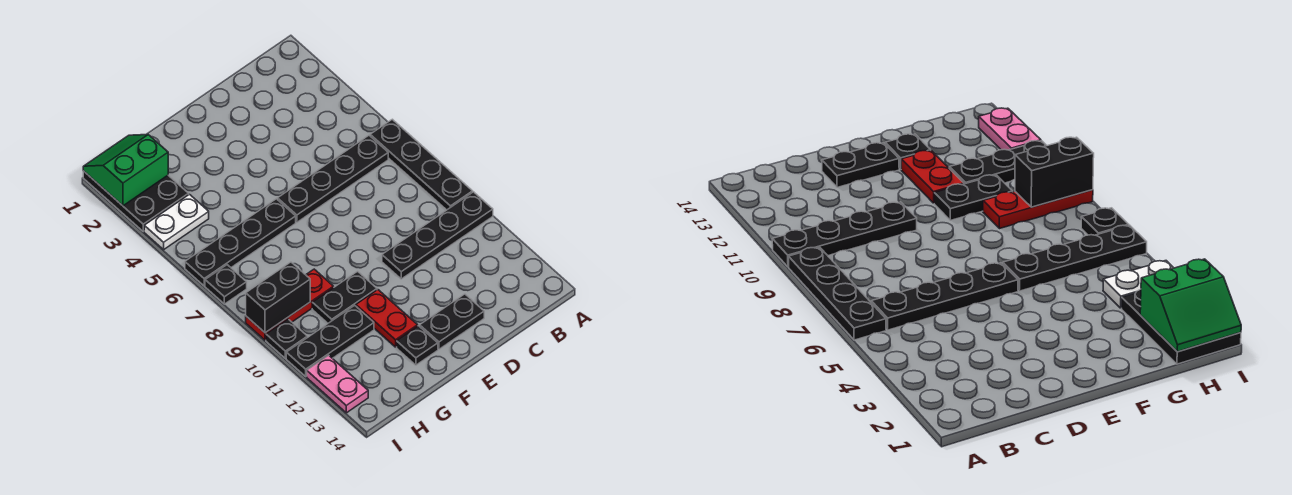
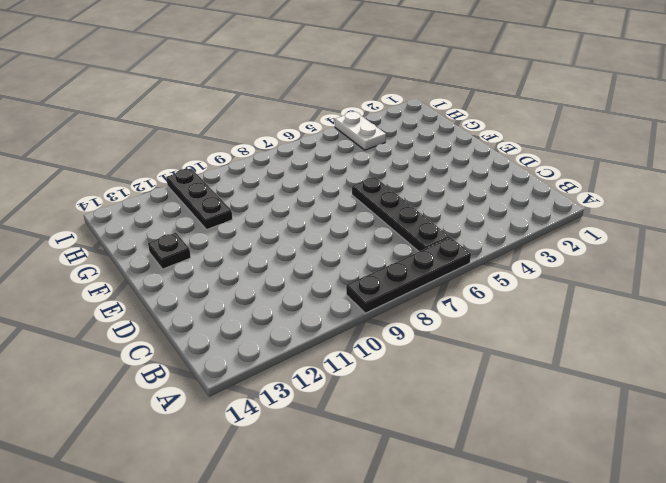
none -> black plate A10:D10 level 1
none -> black plate D13:E13 level 1
none -> black plate F6:I6 level 1

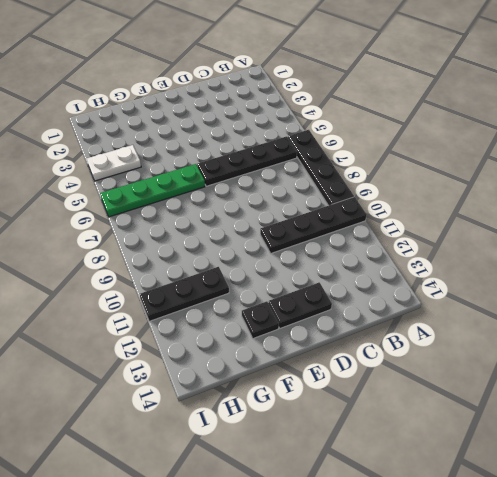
green plate F6:I6 level 1 -> black plate F6:I6 level 1
none -> black plate F10:G10 level 1
none -> red plate F11:F12 level 1
none -> red plate G9:I9 level 1

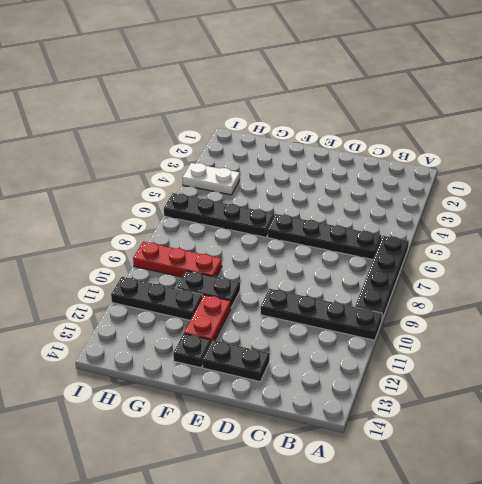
none -> black plate H1:I3 level 1
none -> black plate I7 level 1
none -> black plate I10 level 1

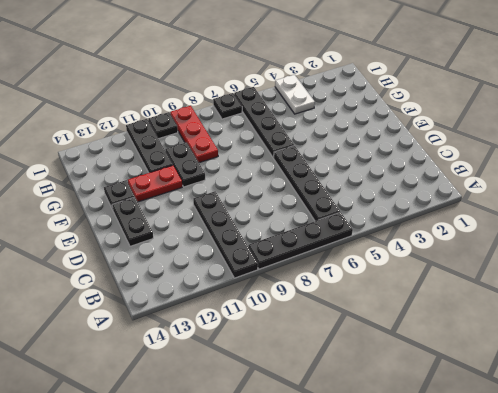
none -> black plate H1:I3 level 1
none -> pink plate I12:I13 level 1
none -> green slope H1:I2 level 2 top 2

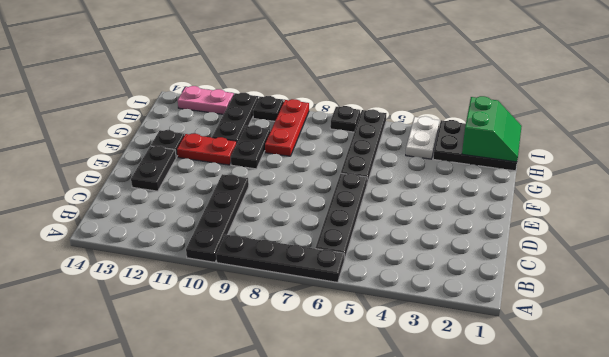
none -> black brick H9:I9 level 2

